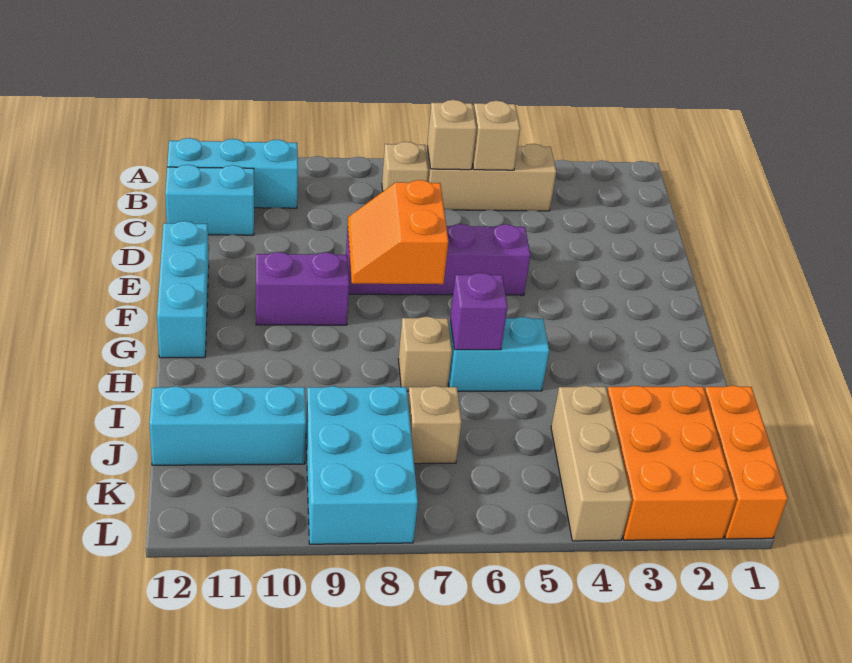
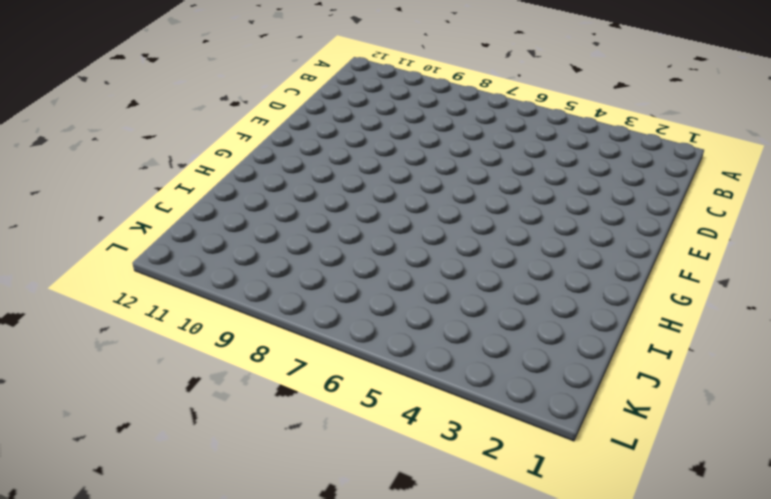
none -> tan brick B4:B6 level 1
none -> tan brick B7 level 1
none -> cyan brick B10:B12 level 1

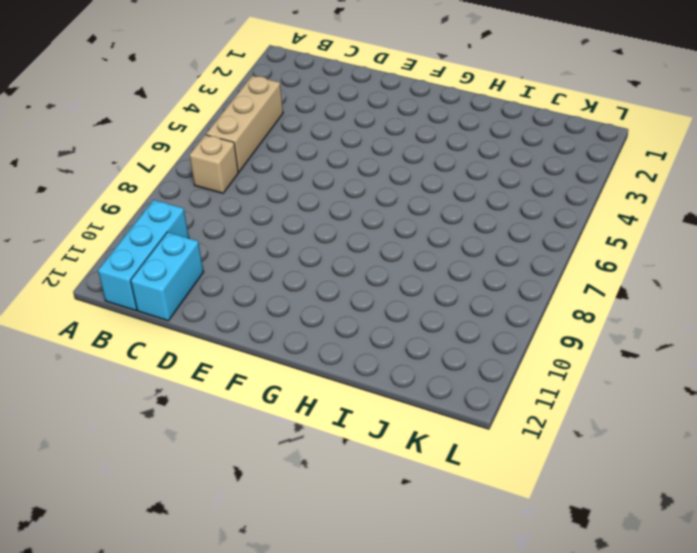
none -> purple brick E5:E8 level 1
none -> cyan brick E12:G12 level 1
none -> purple brick F9:F10 level 1

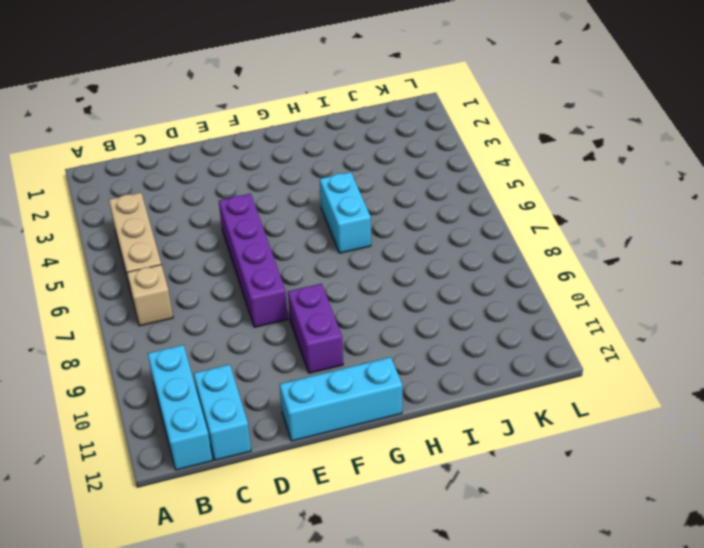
none -> tan brick H7 level 1
none -> orange brick J1:L1 level 1
none -> orange brick J2:L3 level 1

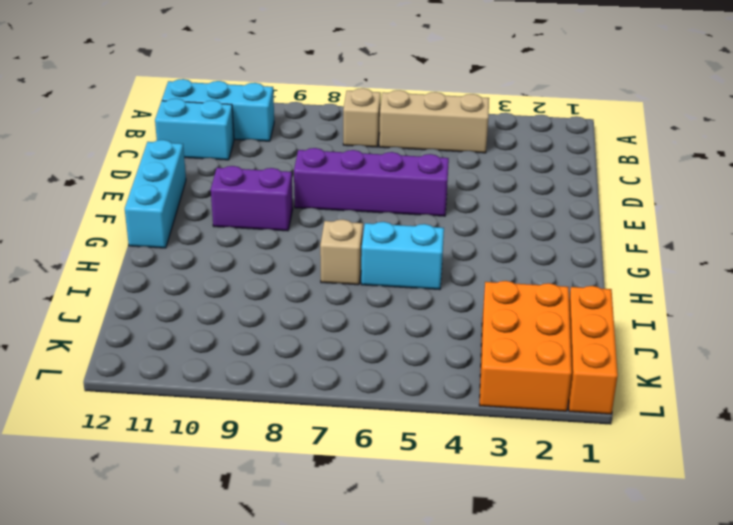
none -> tan brick J4:L4 level 1
none -> tan brick J7 level 1
none -> cyan brick J8:L9 level 1

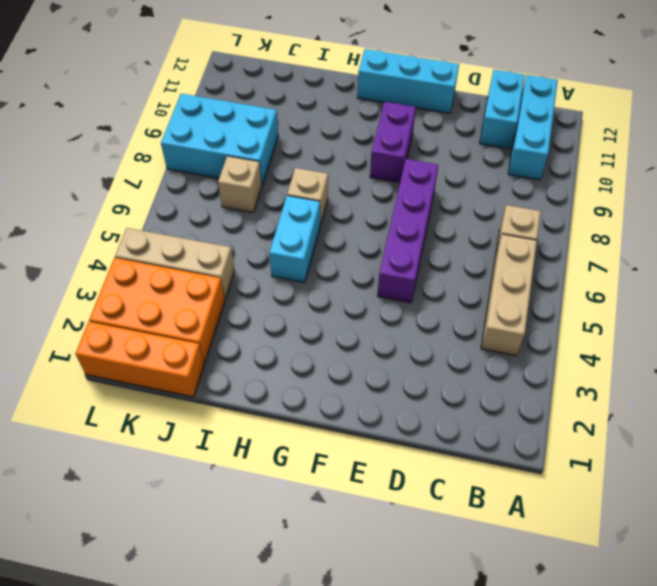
none -> cyan brick J10:J12 level 1
none -> tan brick B5 level 2
none -> tan brick B6 level 2

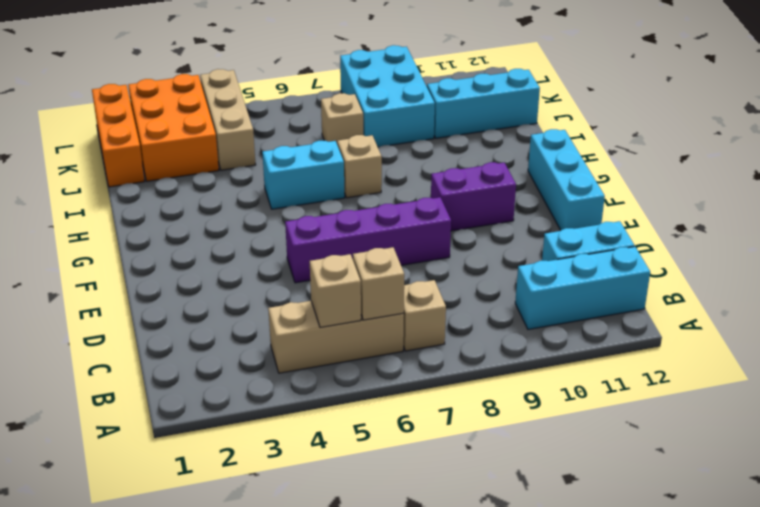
none -> orange slope E7:F8 level 2 top 7
none -> purple brick H6 level 2

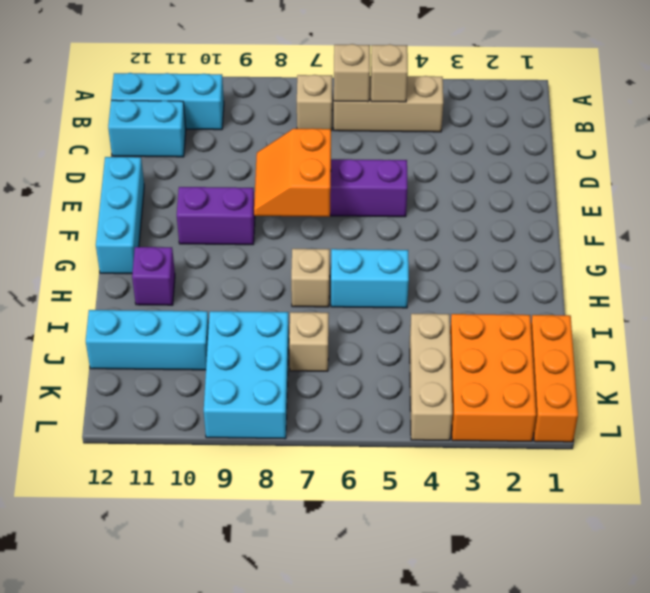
purple brick H11 level 1 -> purple brick H6 level 2

